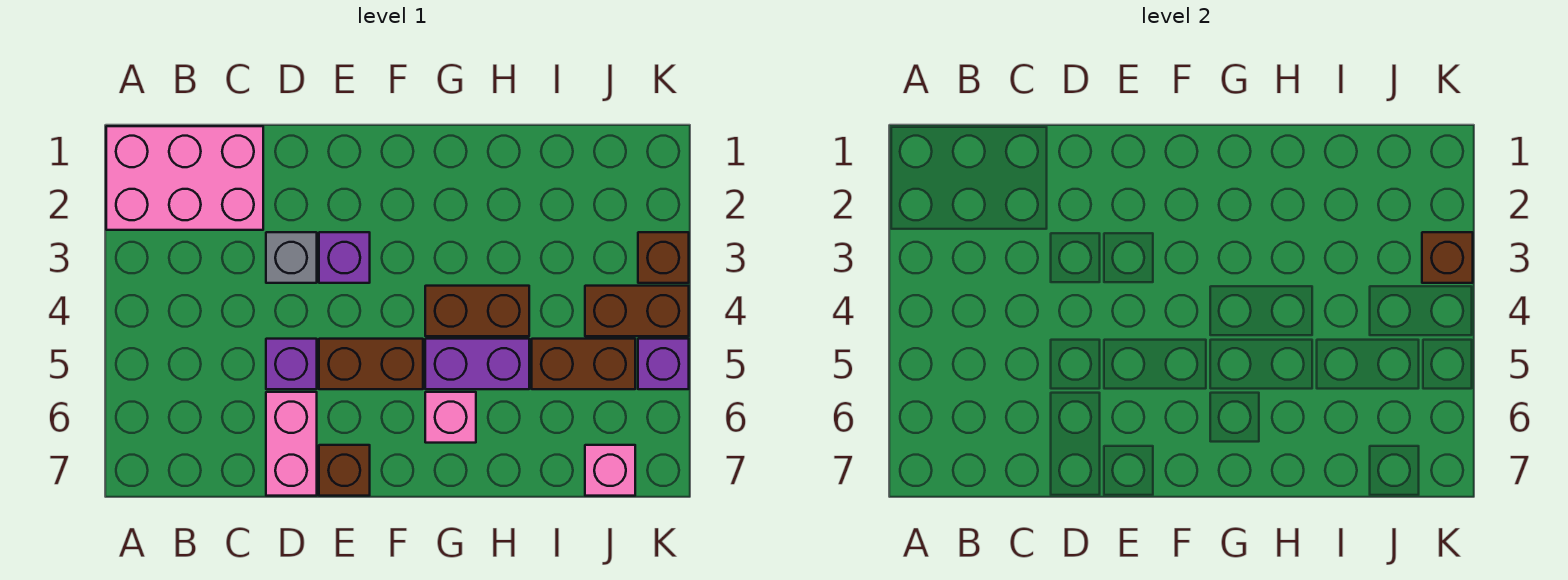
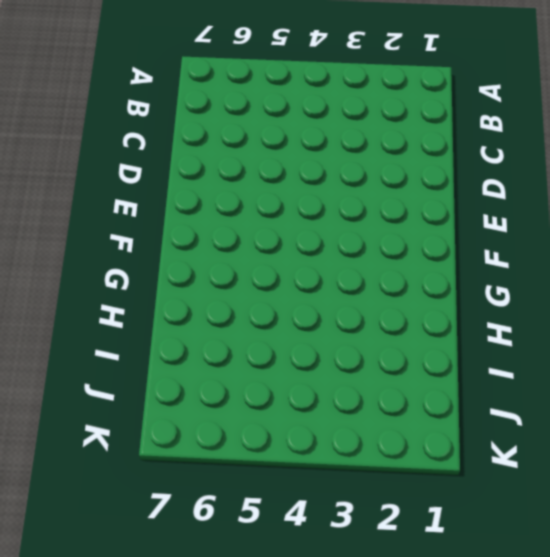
none -> pink brick A1:C2 level 1
none -> grey brick D3 level 1
none -> purple brick D5 level 1

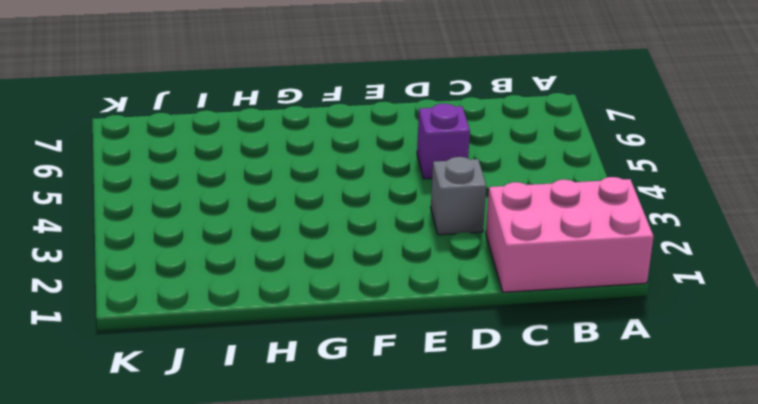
none -> pink brick D6:D7 level 1
none -> purple brick E3 level 1
none -> brown brick E5:F5 level 1

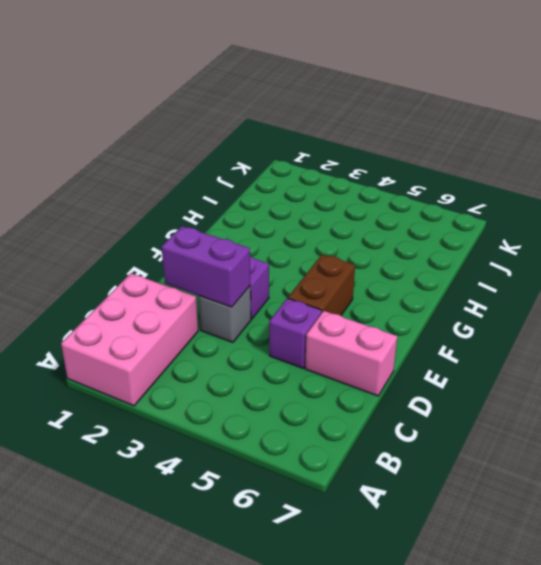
purple brick D2:D3 level 2 -> purple brick G5:H5 level 1
none -> brown brick E7 level 1
none -> brown brick G4:H4 level 1
none -> pink brick G6 level 1

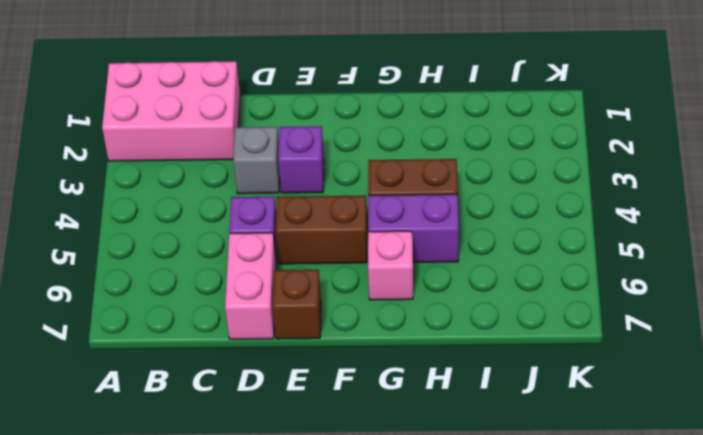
none -> brown brick I5:J5 level 1
none -> brown brick J4:K4 level 1
none -> pink brick J7 level 1

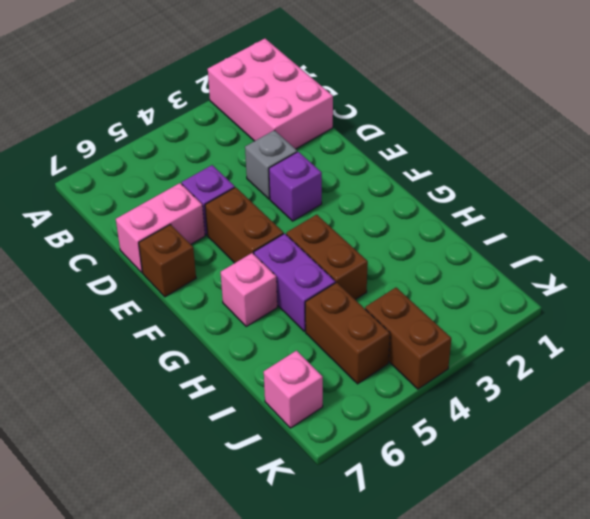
none -> brown brick K3 level 1
none -> purple brick K5 level 1
none -> brown brick K3 level 2

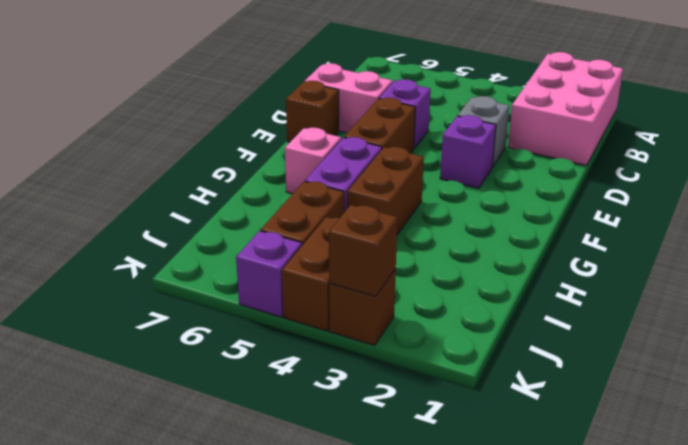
none -> pink brick J7 level 1

